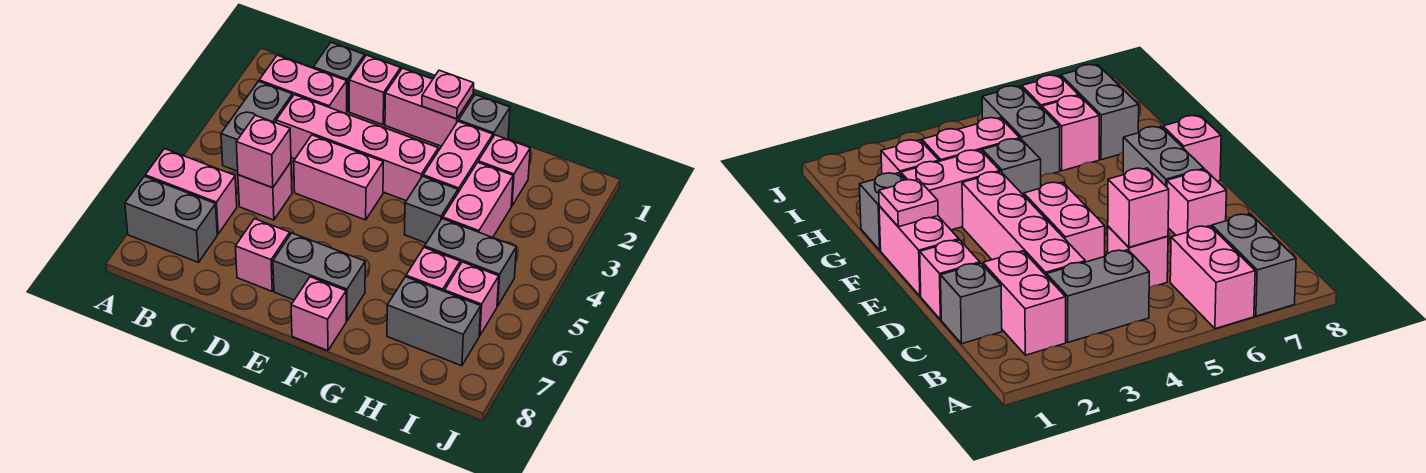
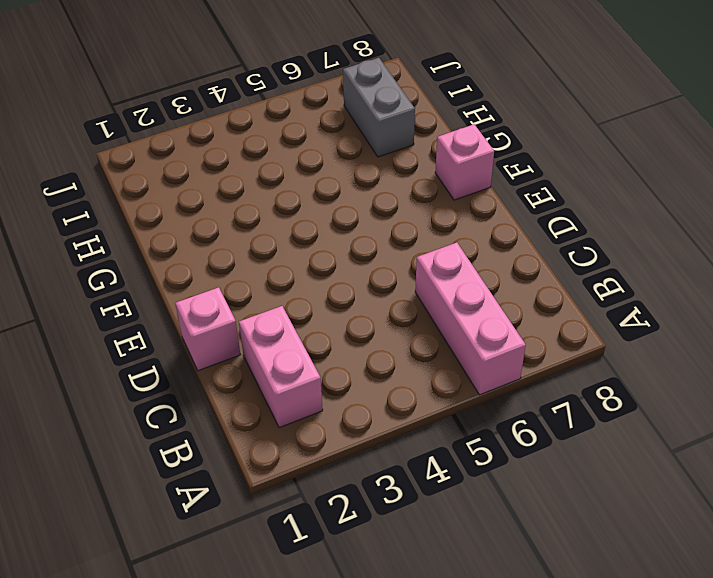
pink brick A6:C6 level 1 -> pink brick A6:B6 level 1
none -> grey brick A7:B7 level 1
none -> grey brick B3:B4 level 1
none -> grey brick C1 level 1

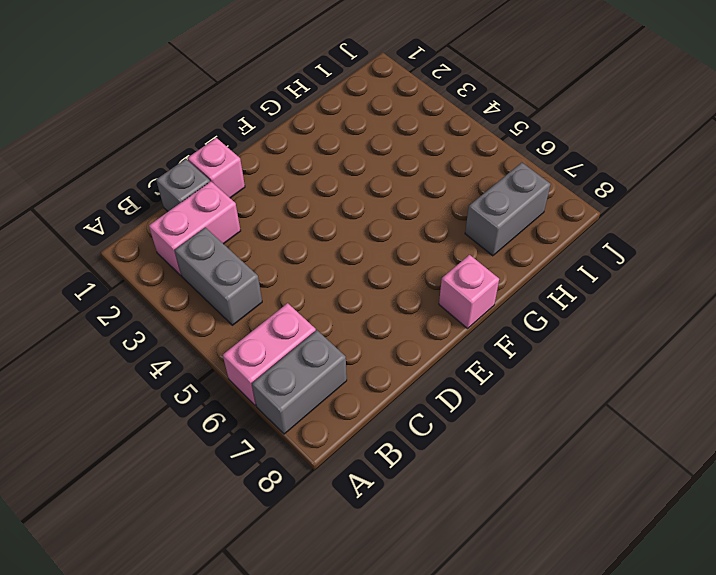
none -> pink brick C3:F3 level 1
none -> pink brick C5 level 1
none -> pink brick D4:E4 level 1

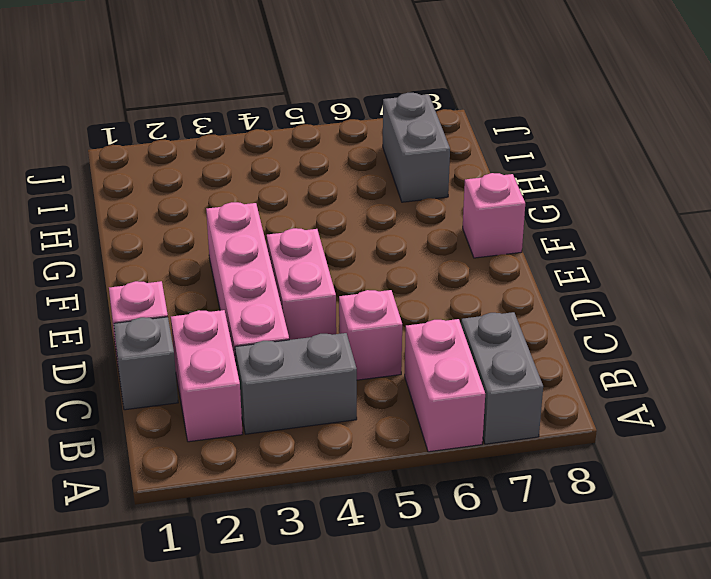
none -> pink brick D7 level 1
none -> pink brick E1:F1 level 1
none -> grey brick E7:F7 level 1

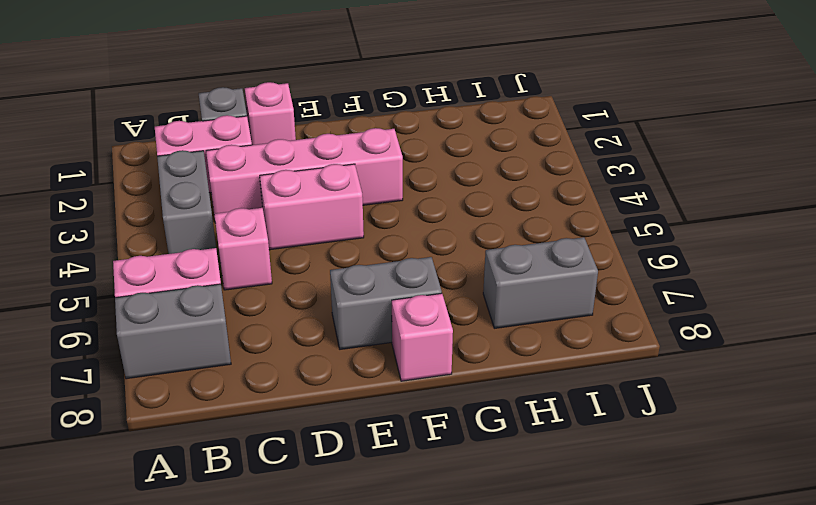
none -> pink brick D7 level 1
none -> pink brick E1:F1 level 1
none -> grey brick G1 level 1

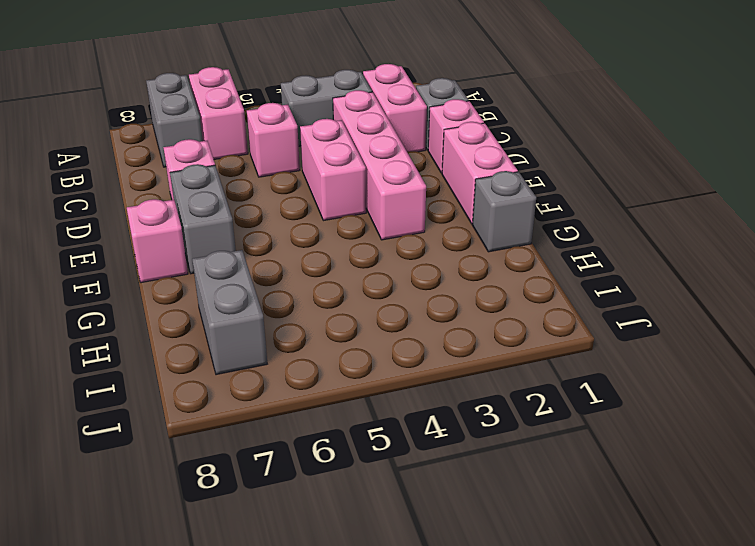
none -> pink brick G2:G3 level 1
none -> grey brick G4 level 1
none -> pink brick H2 level 1

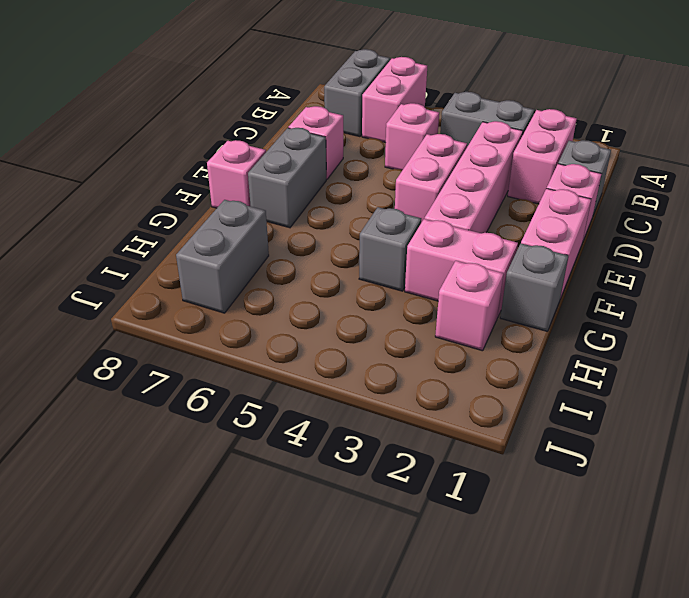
none -> pink brick H3:H4 level 1
none -> grey brick H5:I5 level 1
none -> pink brick H6 level 1

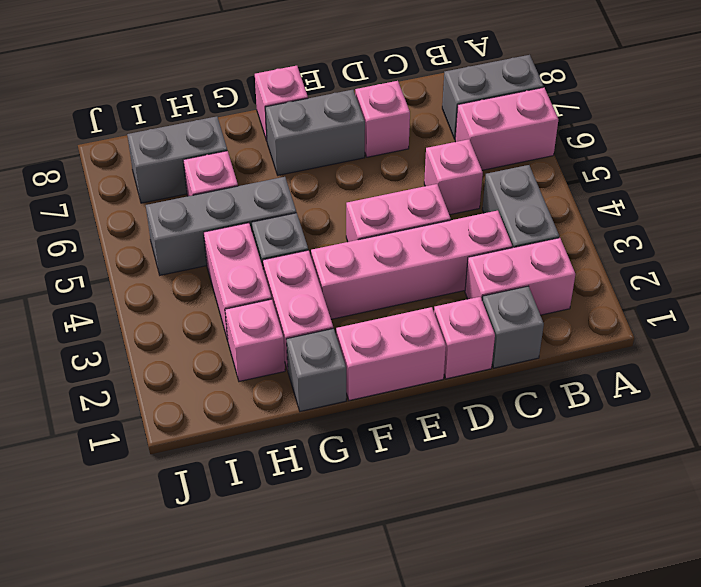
grey brick G5:I5 level 1 -> grey brick H5:I5 level 1
none -> pink brick I6 level 1
none -> pink brick C5 level 2
none -> pink plate F1 level 2

